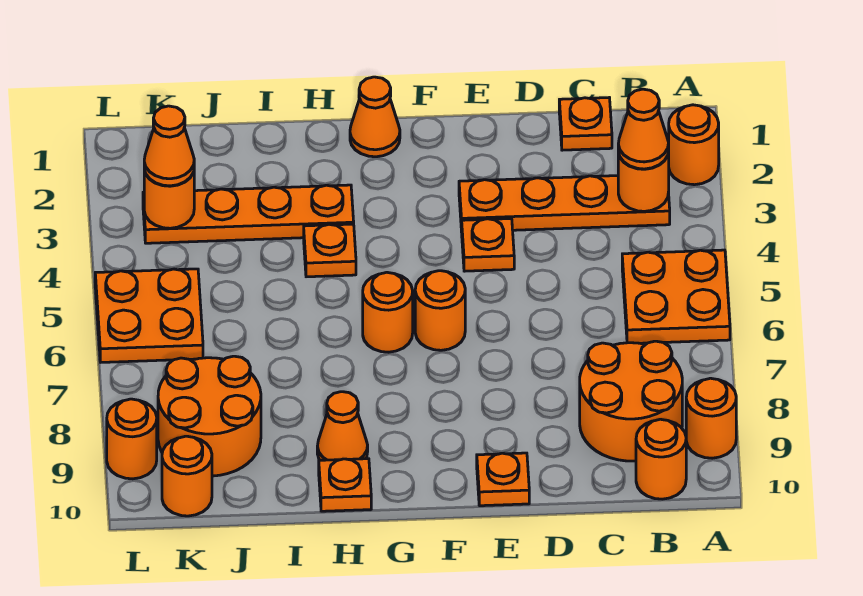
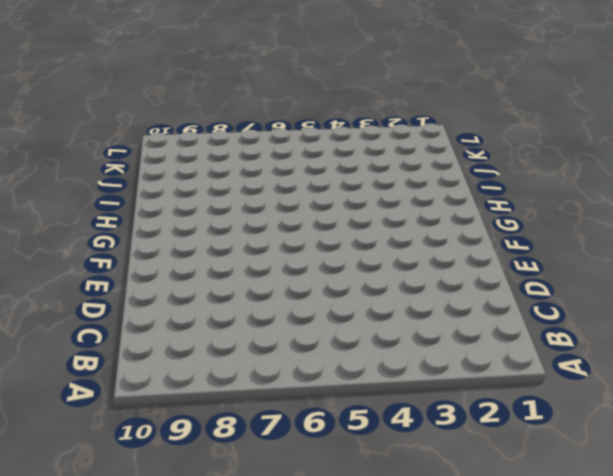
none -> orange round brick A2 level 1
none -> orange plate A5:B6 level 1
none -> orange round brick A9 level 1

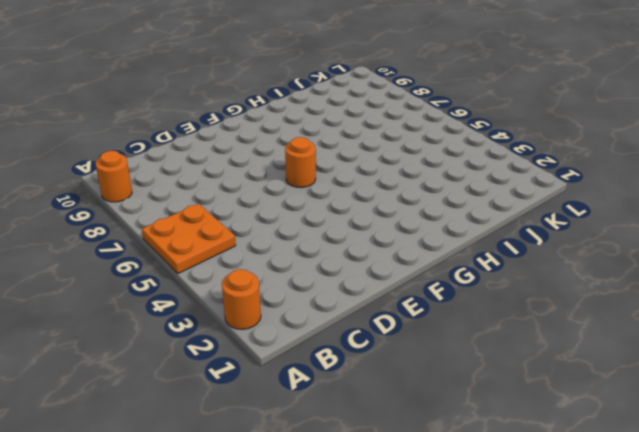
none -> orange plate B3:E3 level 1
none -> orange round brick B8:C9 level 1
none -> orange round brick B10 level 1

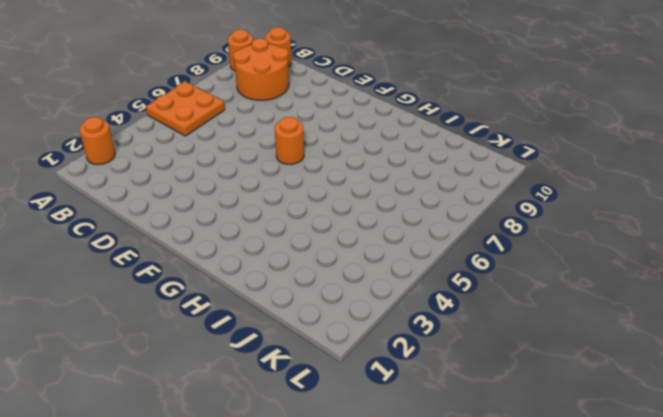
none -> orange plate B3:E3 level 1
none -> orange plate C1 level 1
none -> orange plate E4 level 1

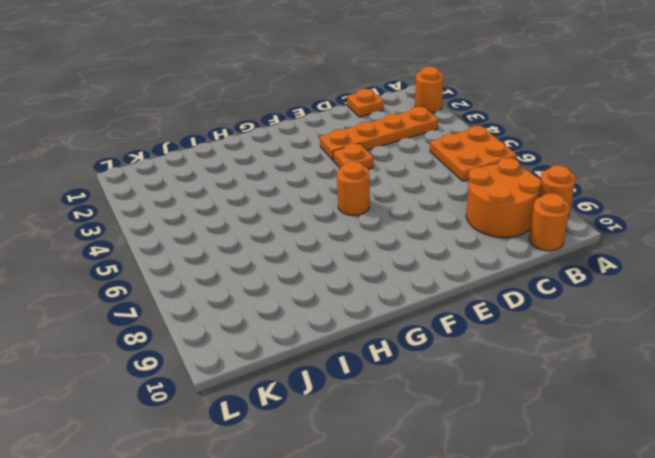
none -> orange plate E10 level 1
none -> orange cone G1 level 1
none -> orange round brick G6 level 1

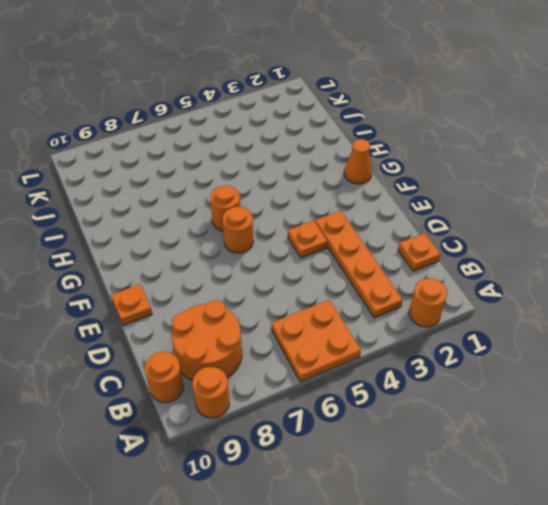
none -> orange plate H3:K3 level 1
none -> orange plate H4 level 1
none -> orange cone H9 level 1

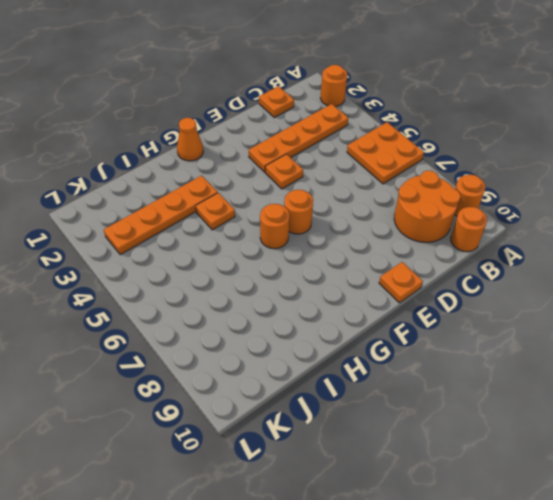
none -> orange cone H9 level 1
none -> orange plate H10 level 1
none -> orange round brick J8:K9 level 1

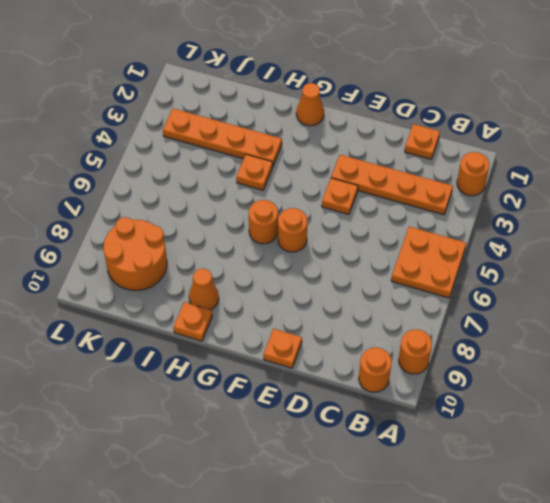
none -> orange round brick B8:C9 level 1
none -> orange plate K5:L6 level 1
none -> orange round brick K10 level 1

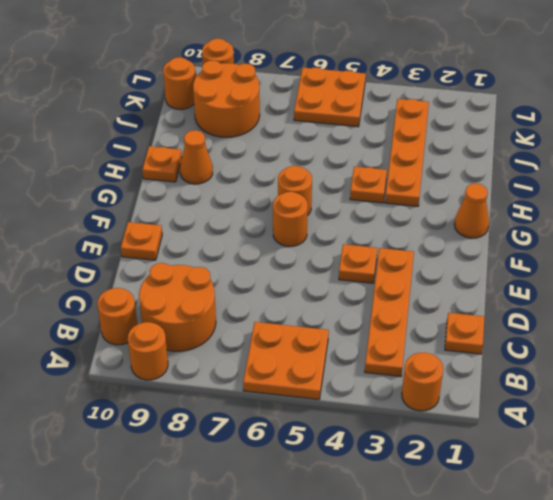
none -> orange round brick B3 level 2
none -> orange round brick K3 level 2
none -> orange cone B3 level 3

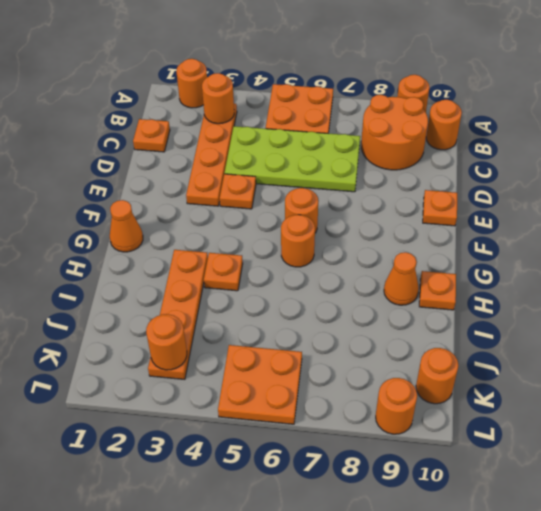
lime plate C4:D7 level 1 -> none
none -> orange round brick J8:K9 level 1
none -> orange cone B3 level 3
none -> orange cone K3 level 3

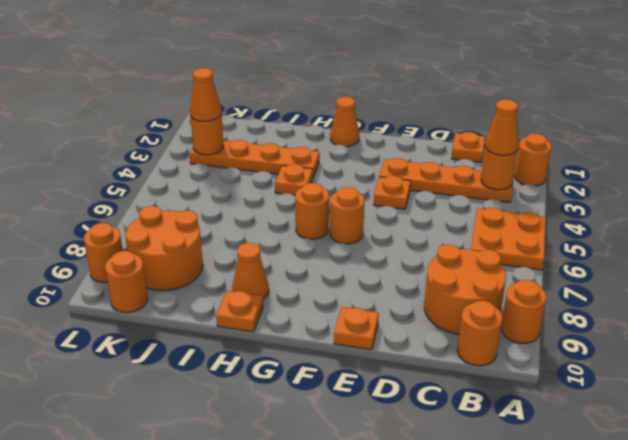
none -> orange plate K5:L6 level 1

